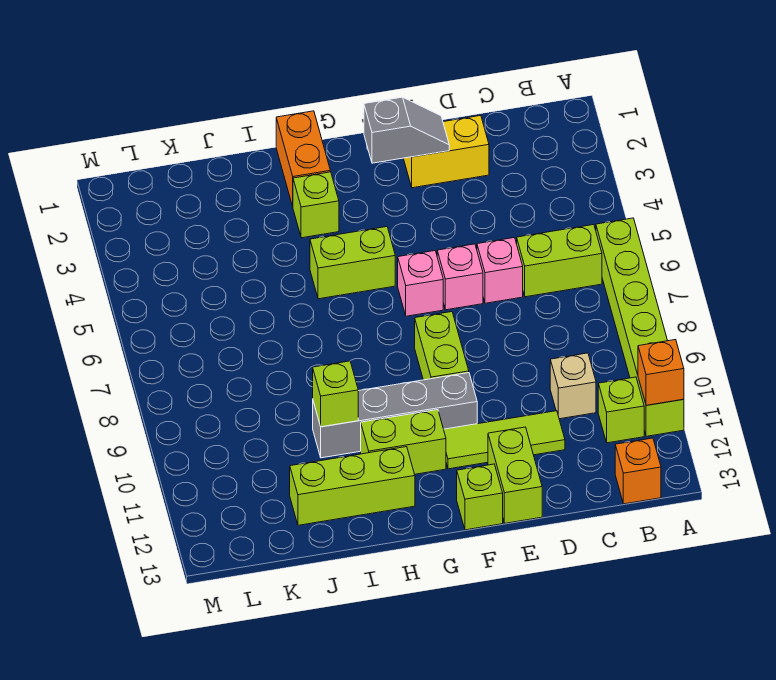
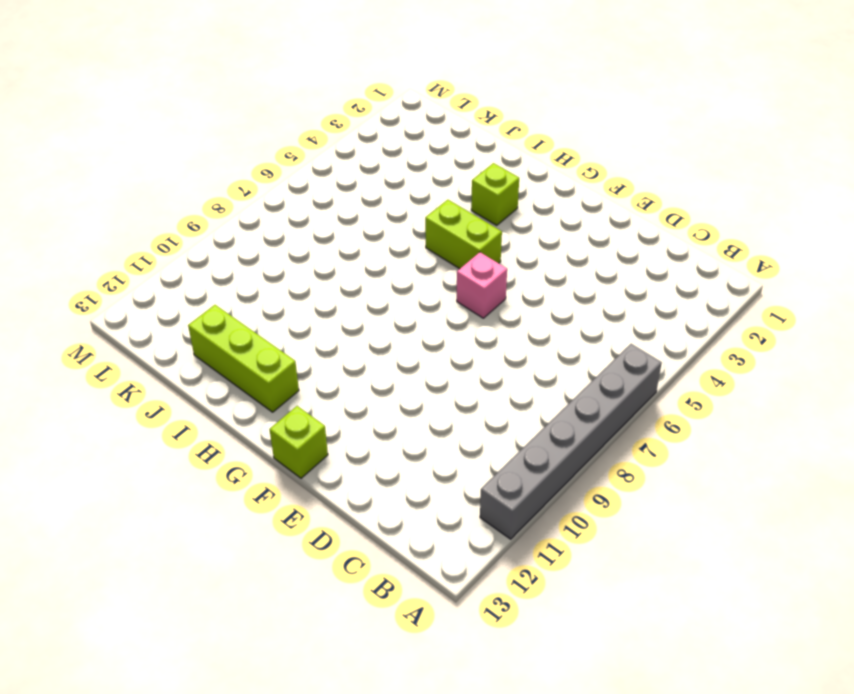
grey brick A6:A11 level 1 -> lime brick A6:A11 level 1
none -> lime brick B6:C6 level 1
none -> lime brick B11 level 1
none -> orange brick B13 level 1

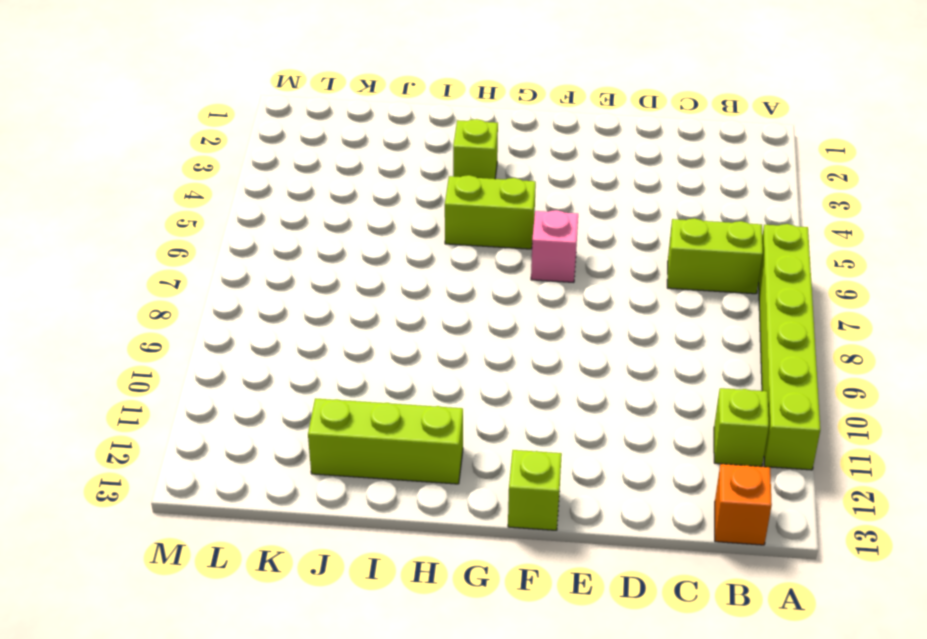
none -> tan brick C10 level 1
none -> yellow brick D2:E2 level 1
none -> pink brick D6 level 1

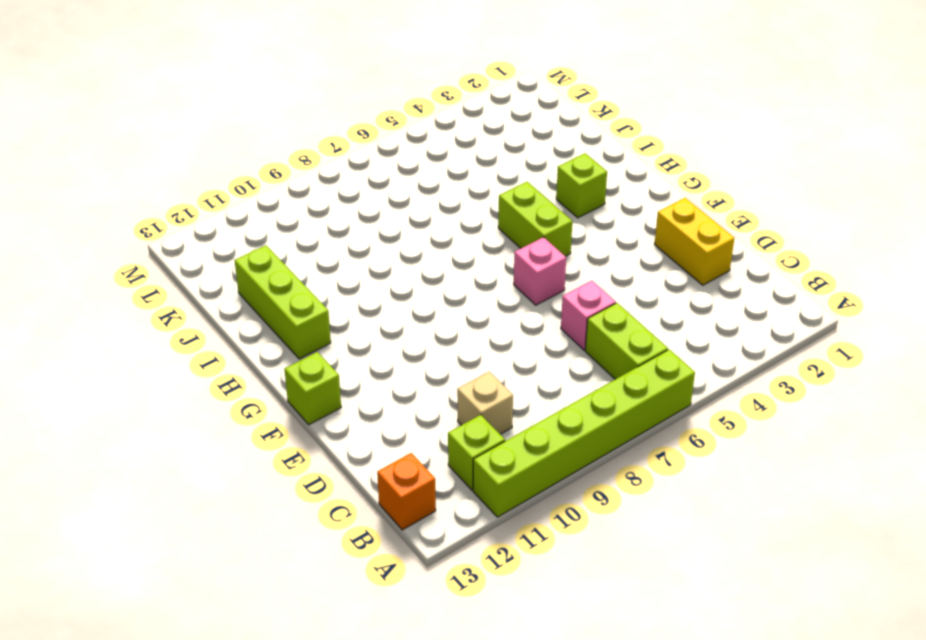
none -> lime tile D11:F11 level 1
none -> pink brick E6 level 1
none -> lime brick E12:E13 level 1

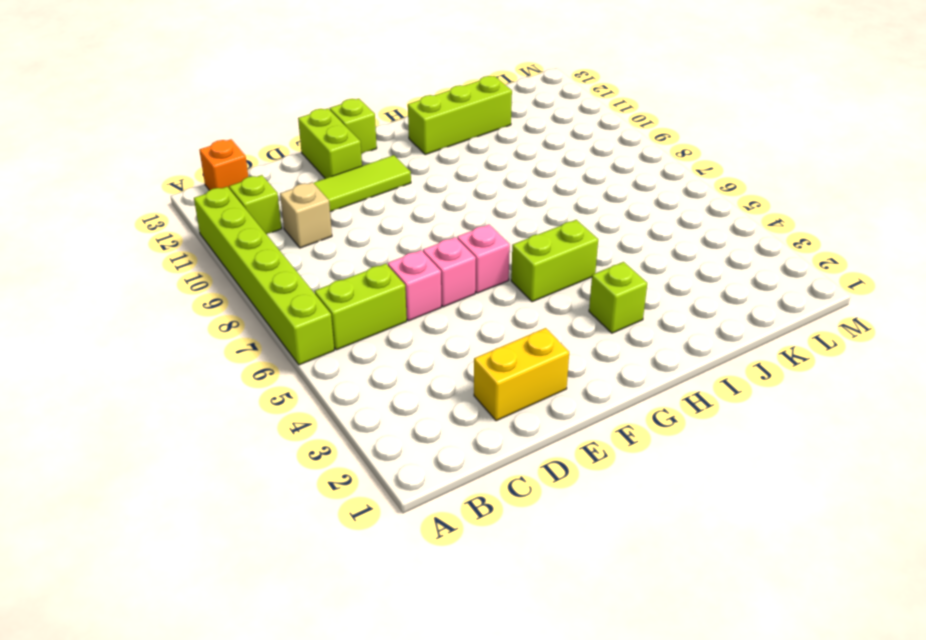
none -> lime brick F8:F9 level 1
none -> grey brick F10:I10 level 1
none -> lime brick G11:H11 level 1

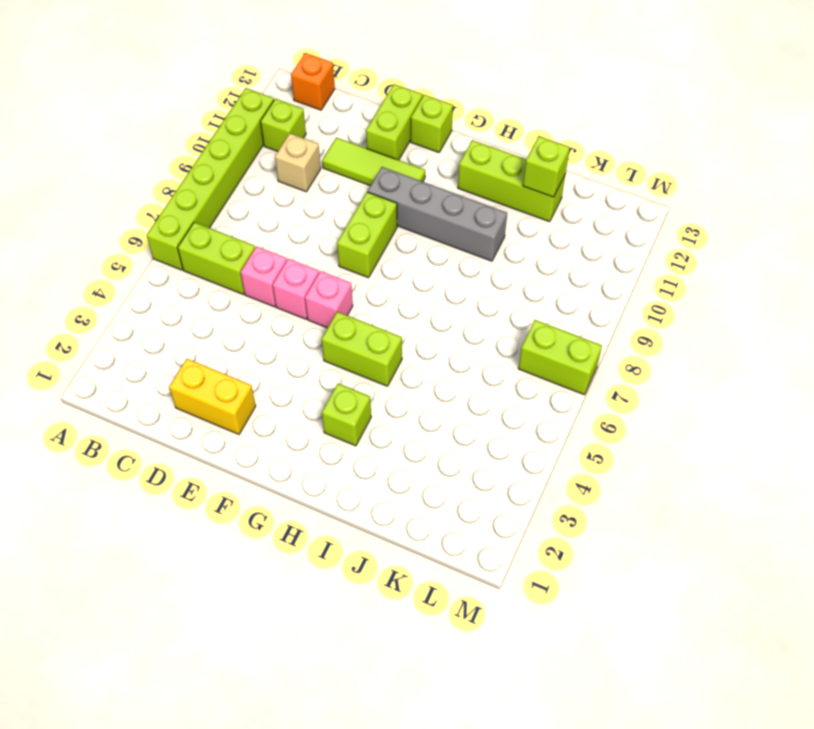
lime brick J12 level 2 -> lime brick I10 level 2
lime brick L7:M7 level 1 -> lime brick G11:H11 level 1
none -> orange brick H1:H2 level 1
none -> orange brick A11 level 2
none -> grey slope E2:F2 level 2 top F

